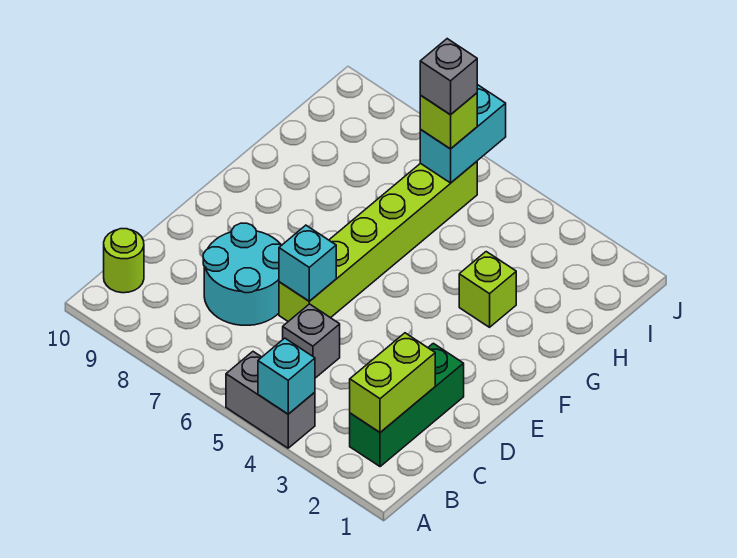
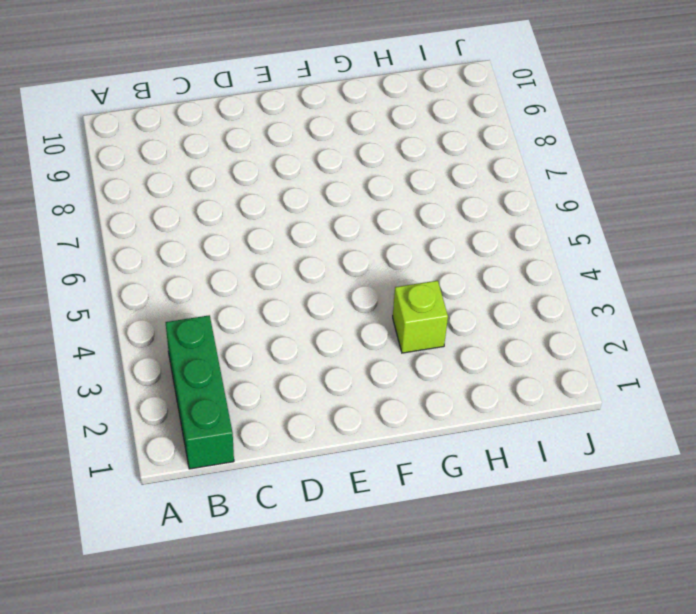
green brick B1:B3 level 1 -> green brick B2:D2 level 1
none -> grey brick A4:A5 level 1
none -> lime round brick B10 level 1
none -> grey brick C5 level 1

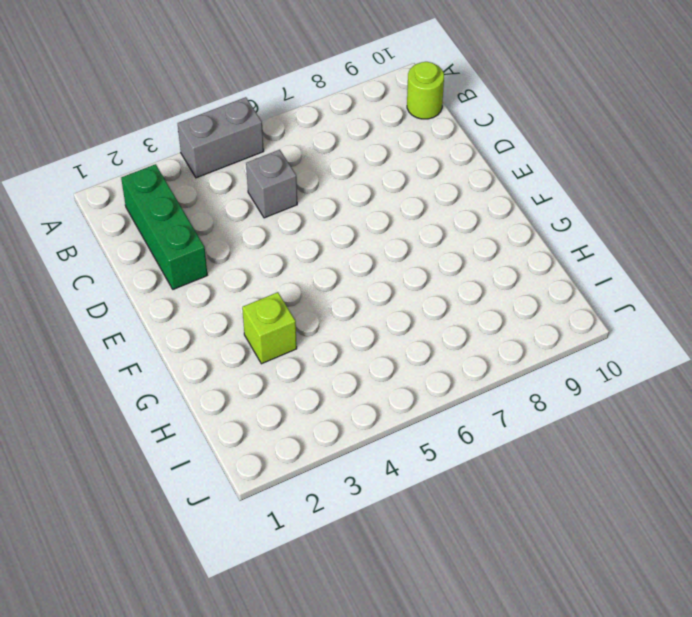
none -> cyan round brick C7:D8 level 1
none -> lime brick D6:I6 level 1
none -> cyan brick A4 level 2

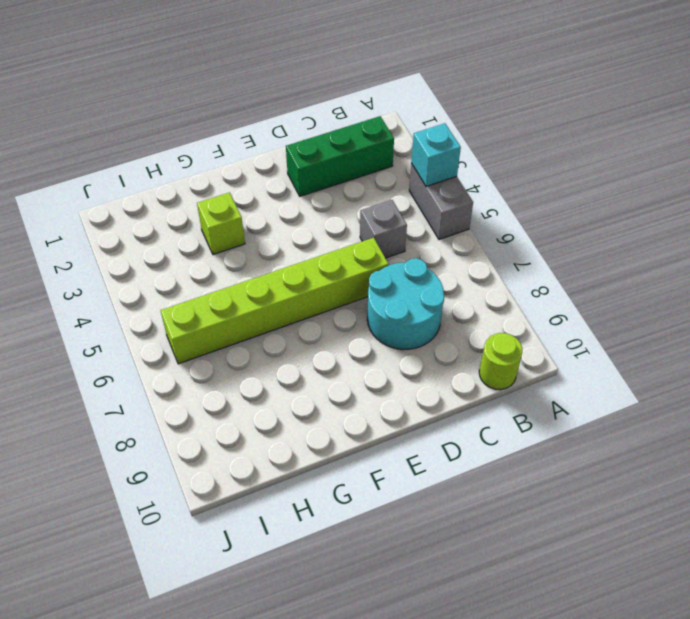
none -> lime brick B2:C2 level 2
none -> cyan brick D6 level 2
none -> cyan brick I6:J6 level 2

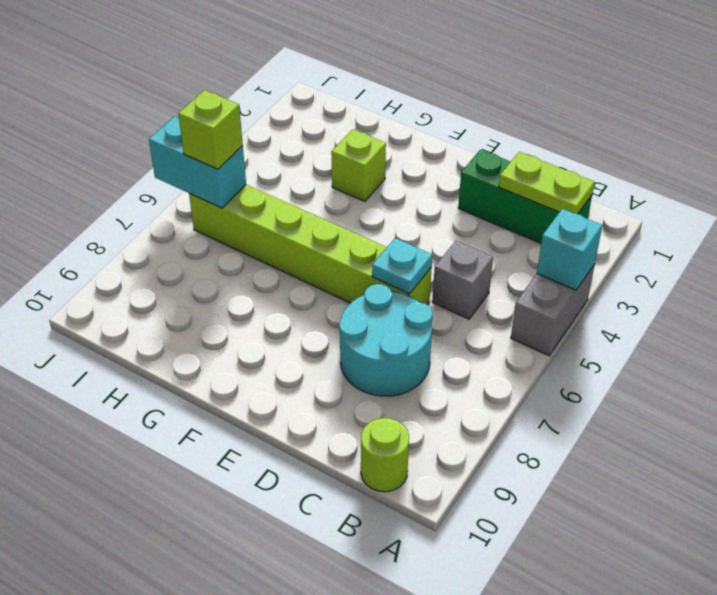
lime plate B2:C2 level 2 -> lime brick B2:C2 level 2
cyan plate D6 level 2 -> cyan brick D6 level 2
none -> grey brick I6 level 4

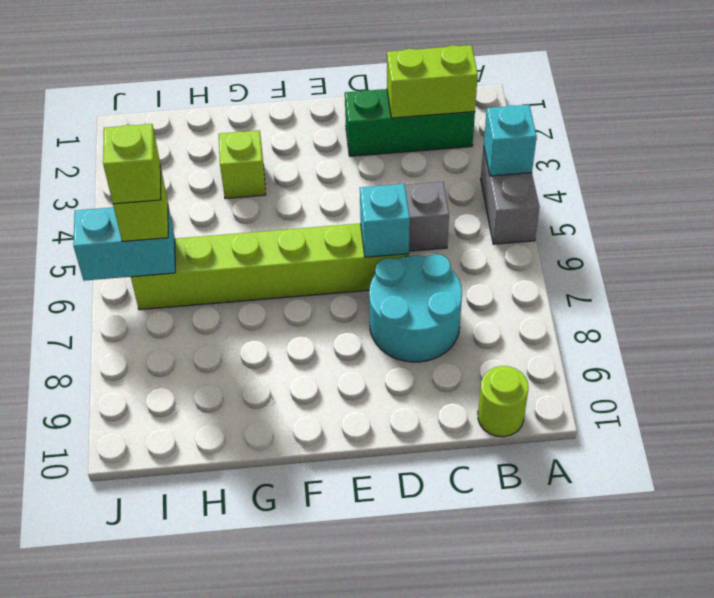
lime brick I6 level 4 -> grey brick I6 level 4

